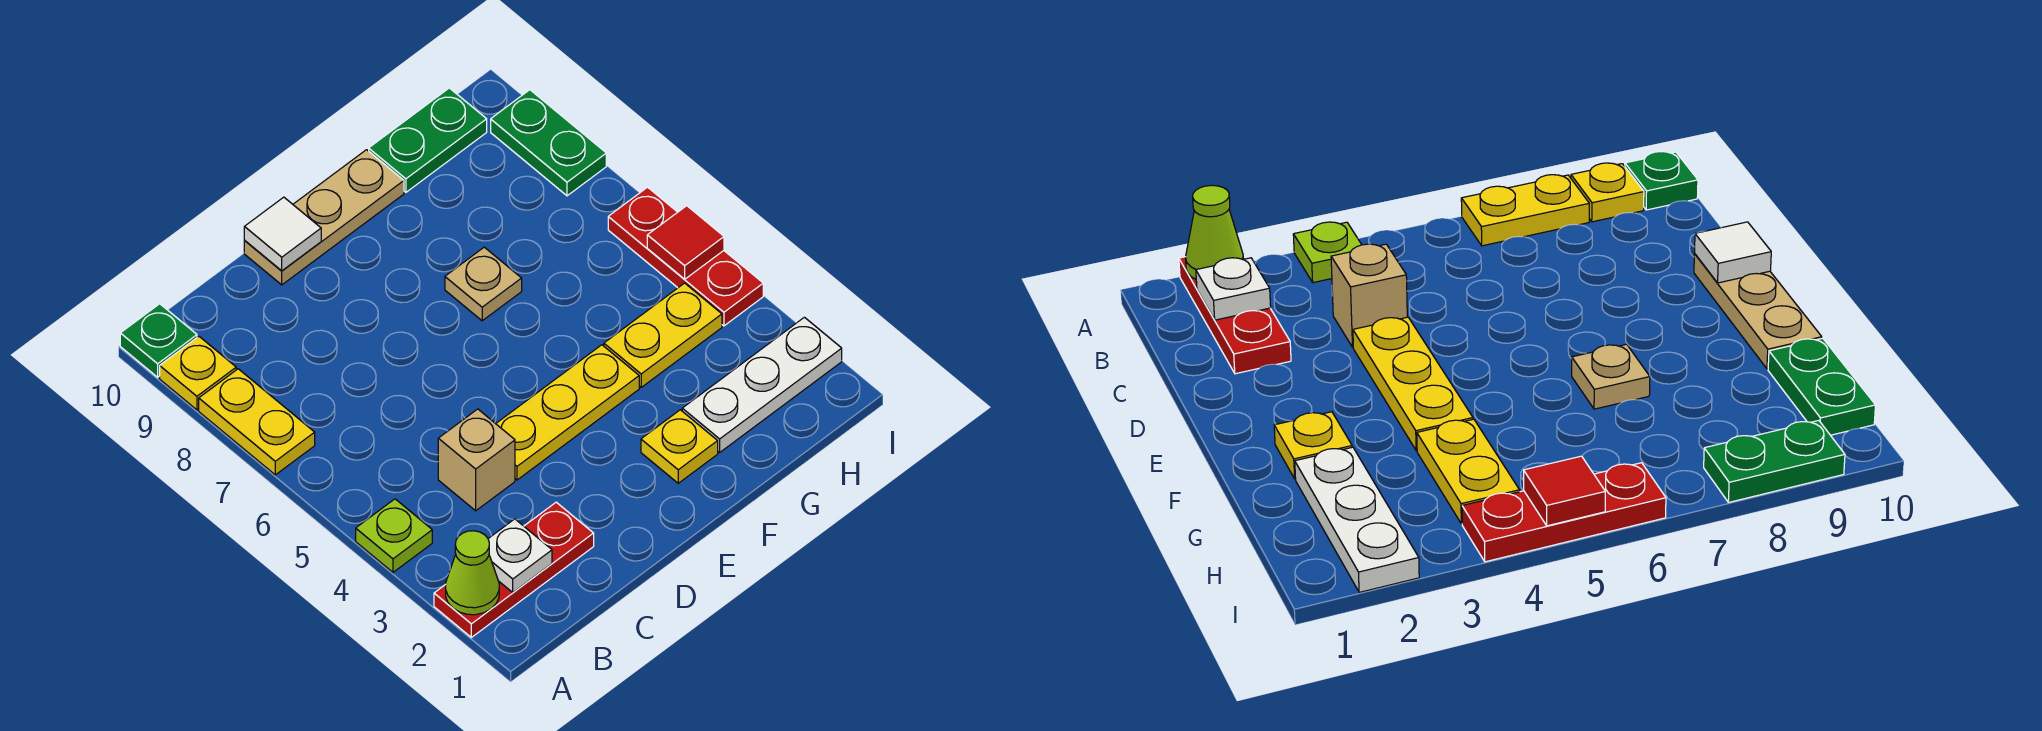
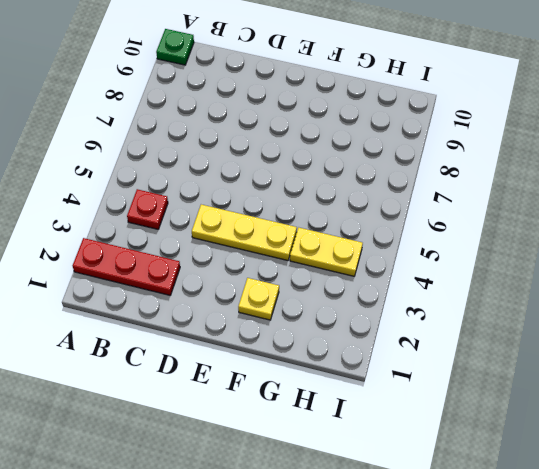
red plate B4 level 1 -> none
none -> lime plate A4 level 1
none -> yellow plate A7:A8 level 1
none -> yellow plate A9 level 1

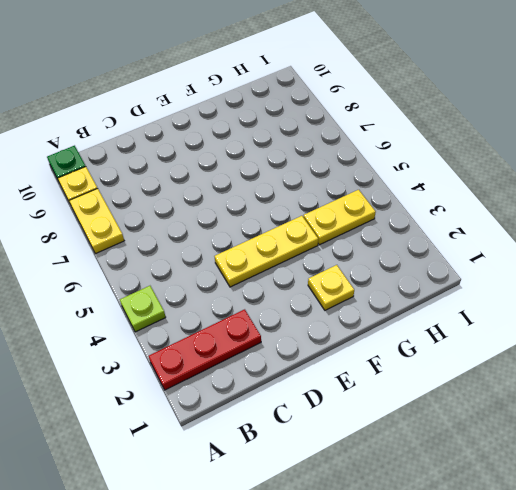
none -> tan brick C4 level 1
none -> tan plate D10:F10 level 1
none -> tan plate F7 level 1

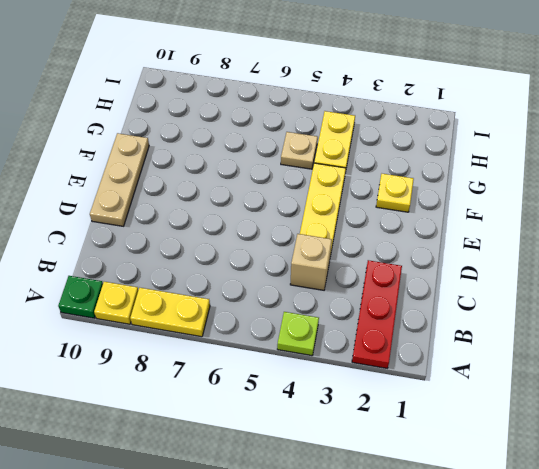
tan plate G5 level 1 -> tan plate F7 level 1
none -> white plate G2:I2 level 1
none -> green plate G10:H10 level 1
none -> red plate I4:I6 level 1

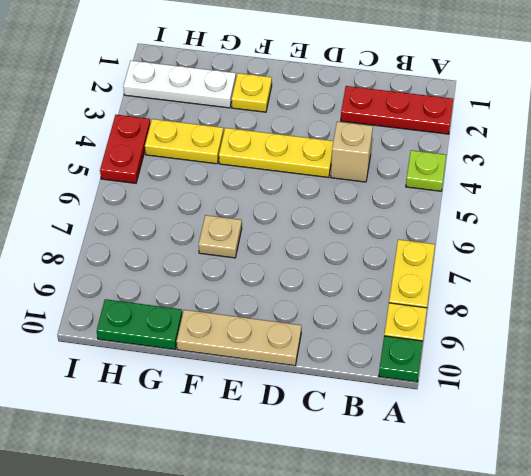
red plate I4:I5 level 1 -> red plate I4:I6 level 1
none -> green plate I8:I9 level 1
none -> lime cone A2 level 2
none -> white plate B2 level 2

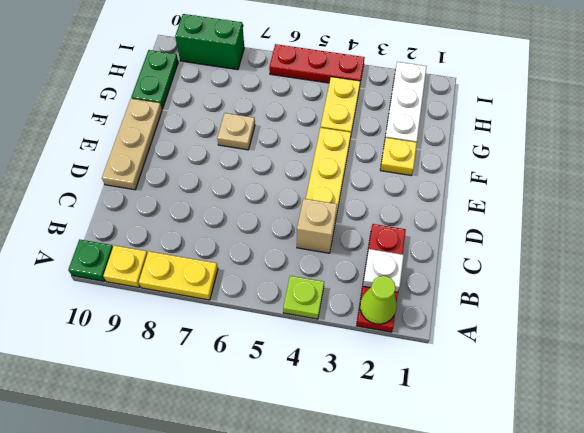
green brick I8:I9 level 1 -> green plate I8:I9 level 1
none -> white tile D10 level 2
none -> red tile I5 level 2

